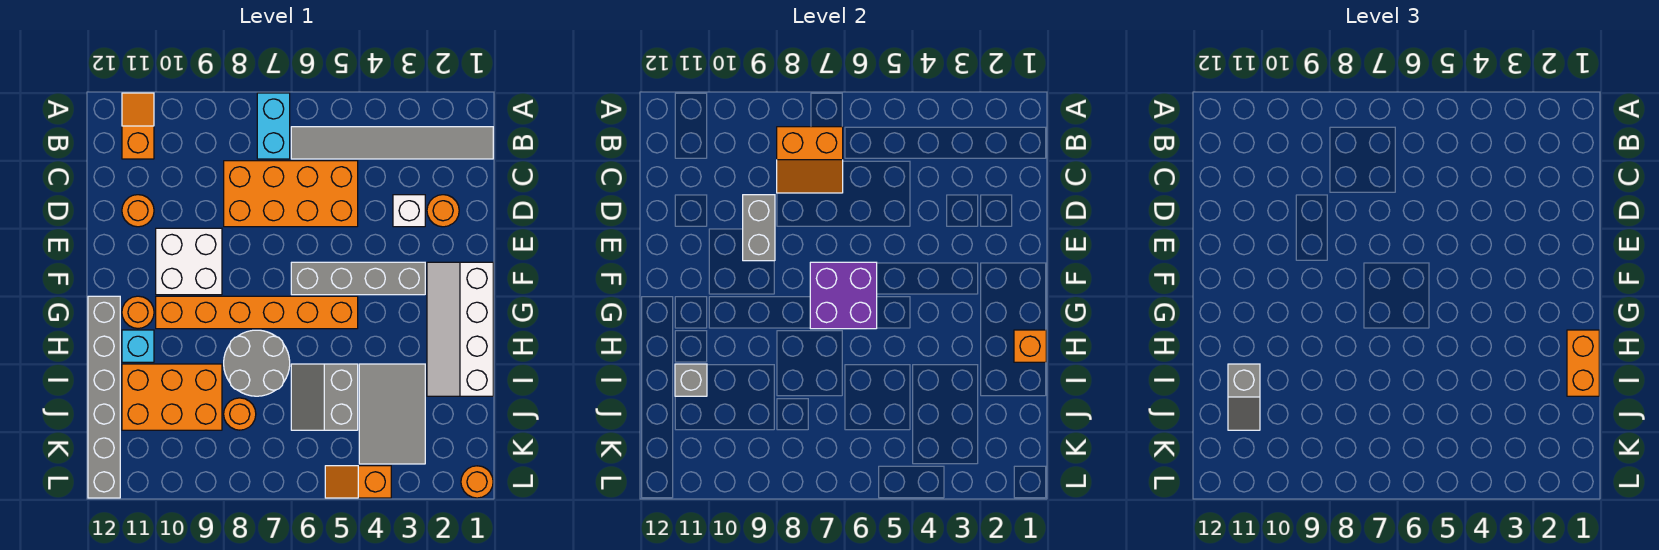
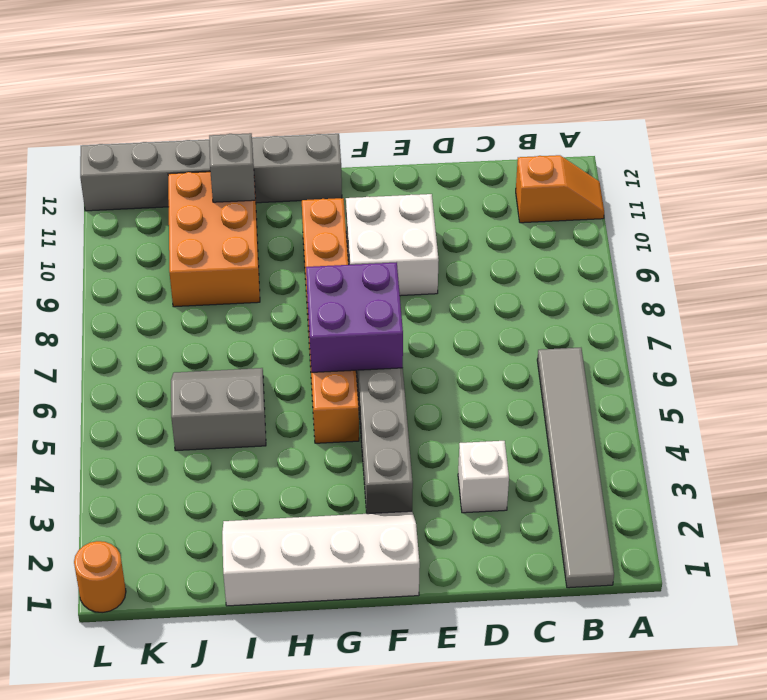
none -> cyan brick A7:B7 level 1
none -> orange brick C5:D8 level 1
none -> orange round brick D2 level 1

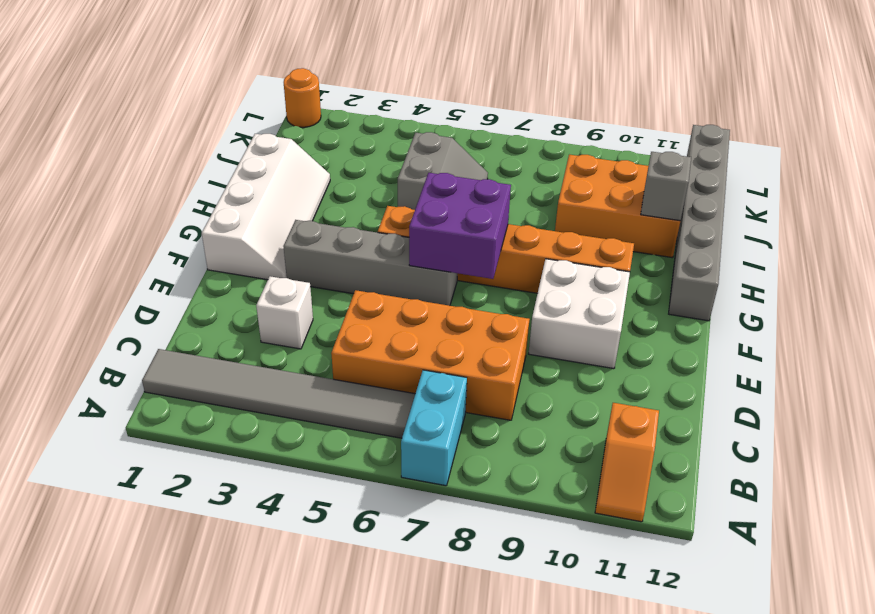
none -> orange round brick D2 level 1
none -> orange round brick D11 level 1
none -> orange round brick G11 level 1

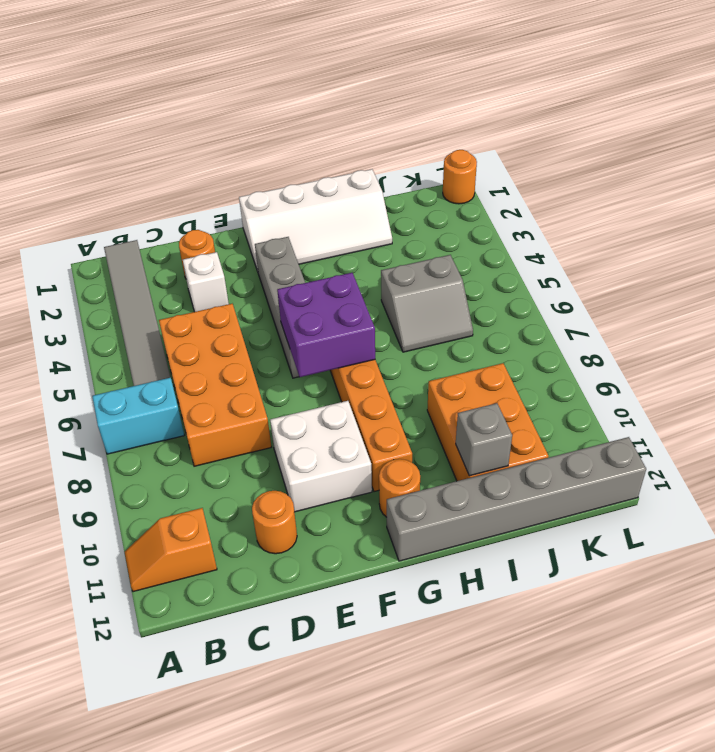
none -> grey round brick H7:I8 level 1
none -> cyan brick H11 level 1
none -> grey tile I3:K4 level 1

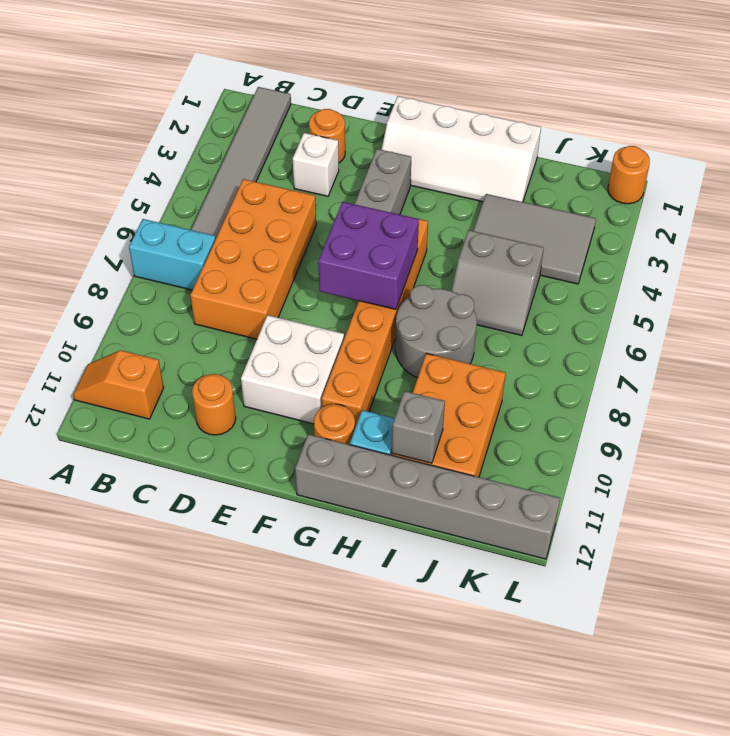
none -> orange round brick J8 level 1
none -> orange slope L4:L5 level 1 top 4
none -> orange slope B7:C8 level 2 top B

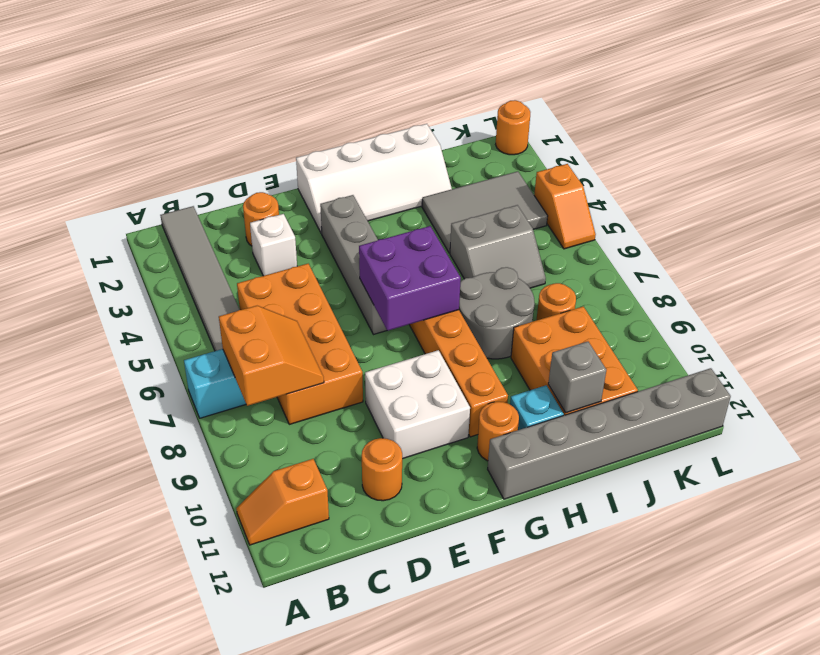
none -> grey brick D9:E9 level 2
none -> orange brick H1 level 2
none -> orange brick H1:I1 level 3

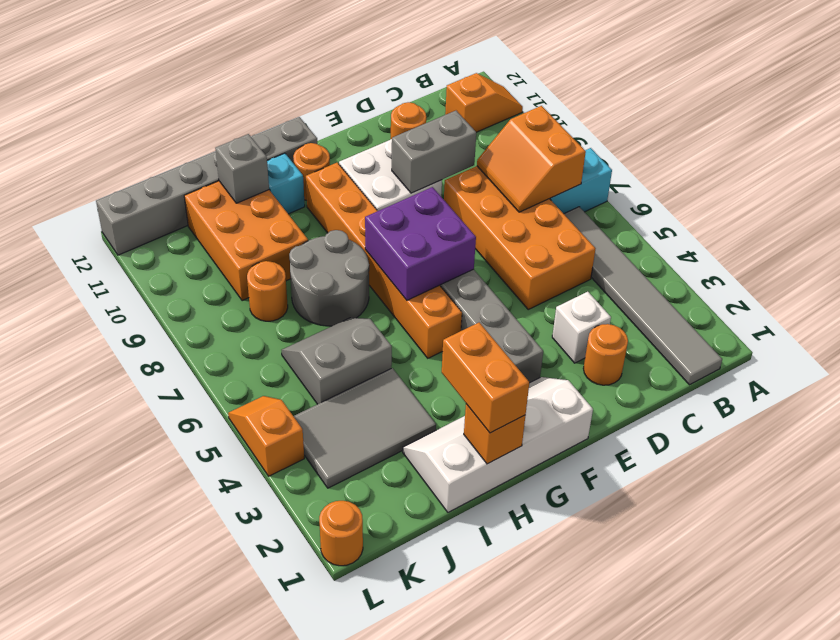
orange brick H1:H2 level 3 -> orange brick H1:I1 level 3
none -> grey slope I11:J11 level 3 top I

